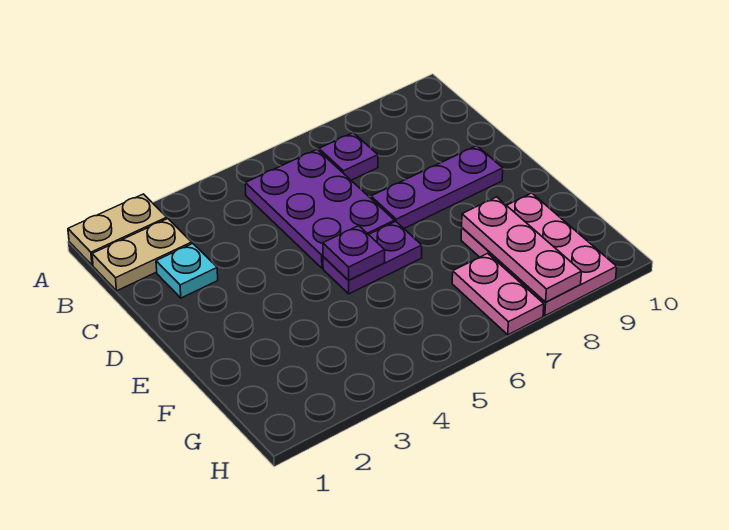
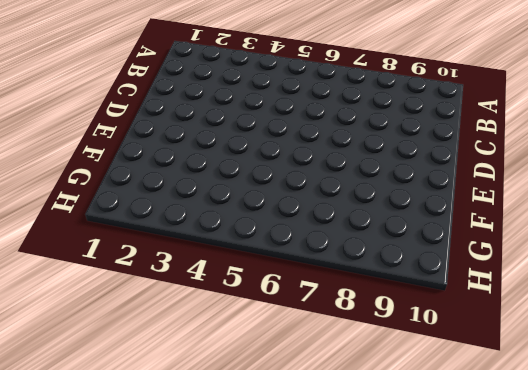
none -> tan plate A1:A2 level 1
none -> tan plate B1:B2 level 1

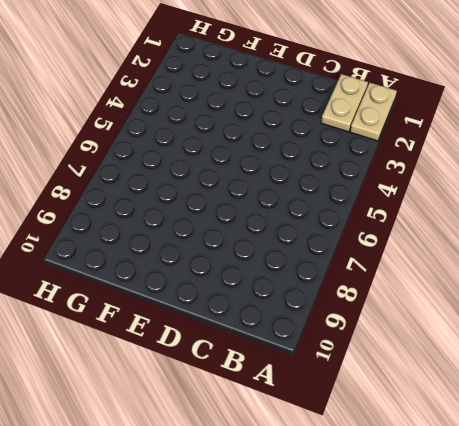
none -> purple plate B5:D6 level 1
none -> purple plate B7 level 1

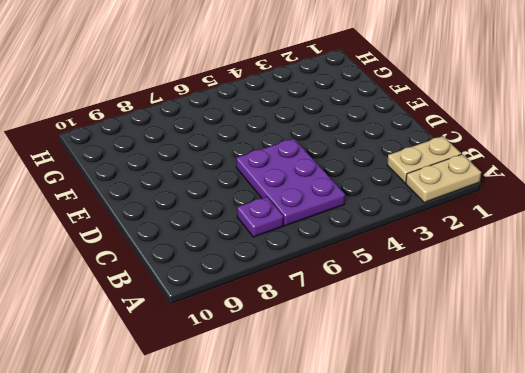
none -> cyan plate C2 level 1
none -> purple plate D7:D9 level 1

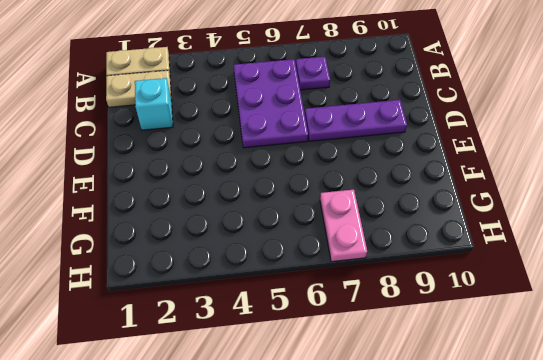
cyan brick C2 level 1 -> cyan plate C2 level 1
none -> purple plate E5:E6 level 1
none -> pink plate F8:H9 level 1

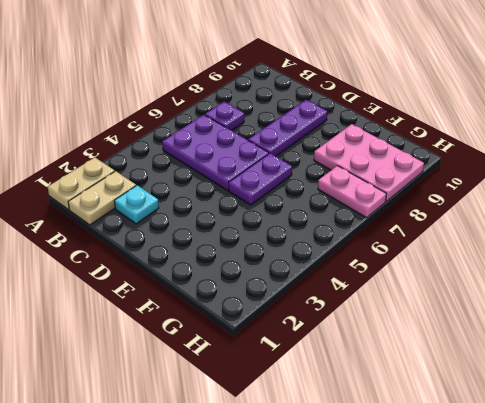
none -> purple plate E5 level 2
none -> pink plate F8:H8 level 2

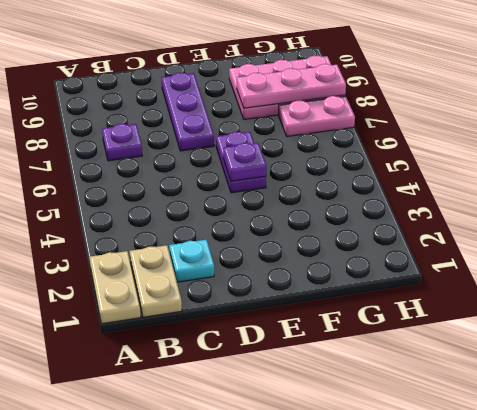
none -> purple plate B5:D6 level 1

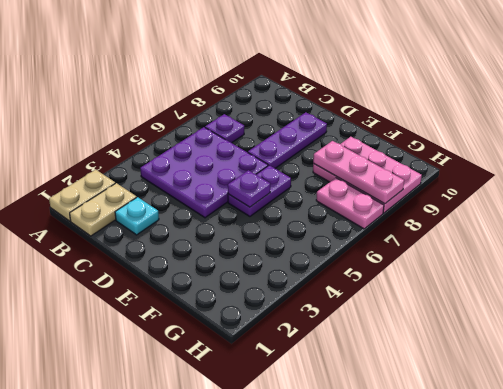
purple plate B4:D6 level 1 -> purple plate B5:D6 level 1

